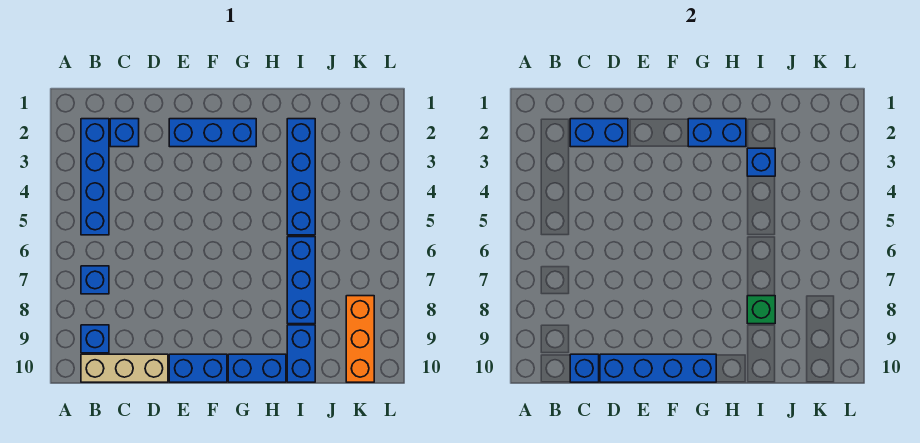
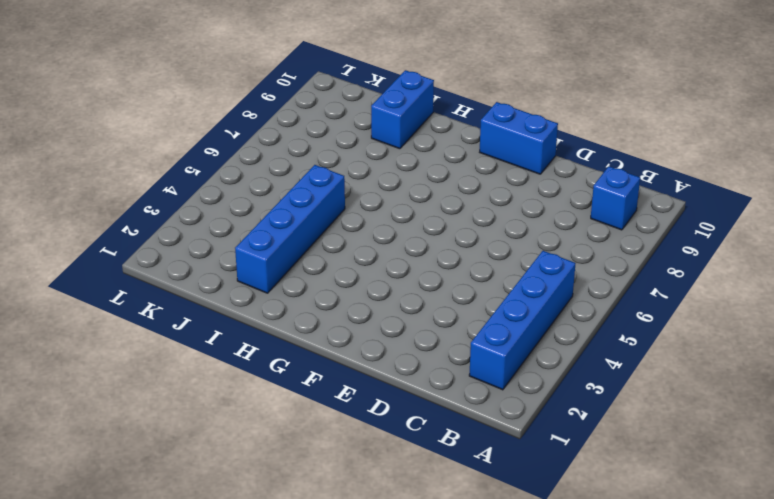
none -> blue brick B7 level 1
none -> tan brick B10:D10 level 1
none -> blue brick C2 level 1

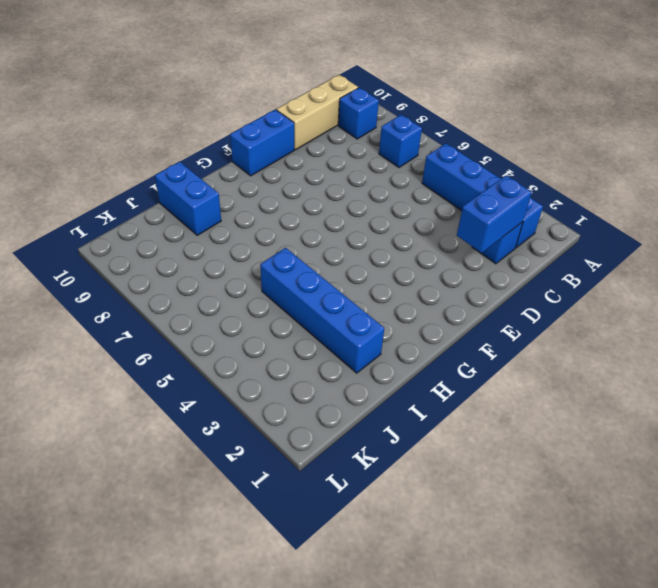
none -> blue brick E2:G2 level 1
none -> blue brick G10:H10 level 1
none -> blue brick I6:I8 level 1

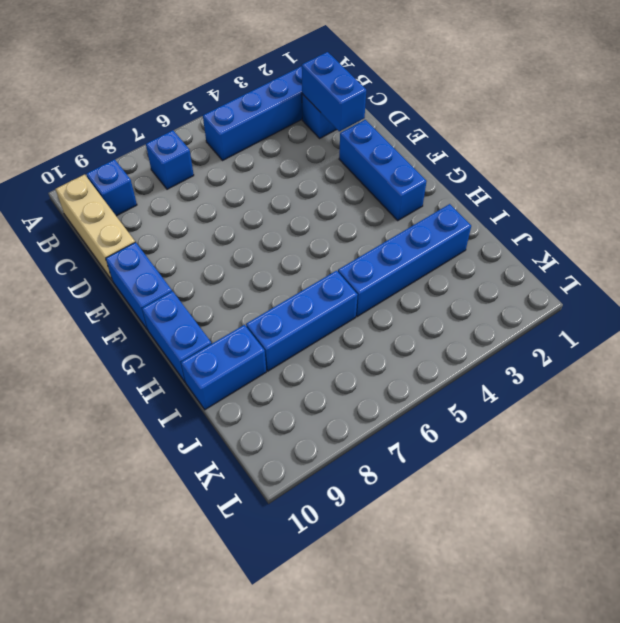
none -> orange brick K8:K10 level 1
none -> blue brick C10 level 2
none -> blue brick D10:G10 level 2

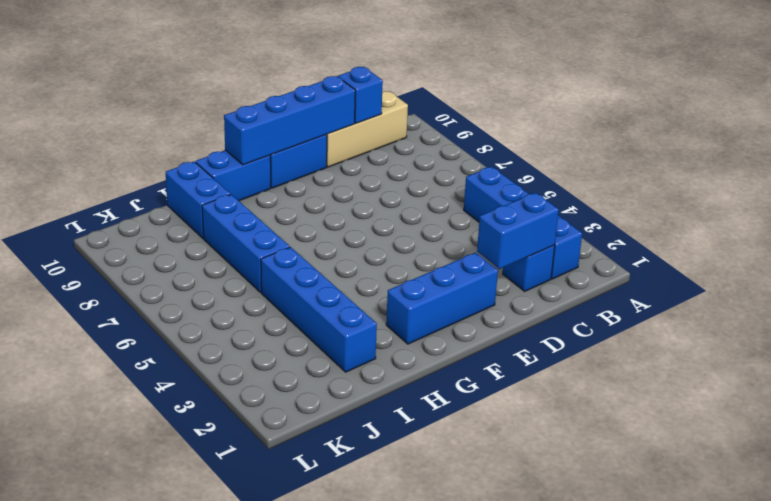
none -> blue brick B7 level 1
none -> blue brick B9 level 1
none -> orange brick K8:K10 level 1

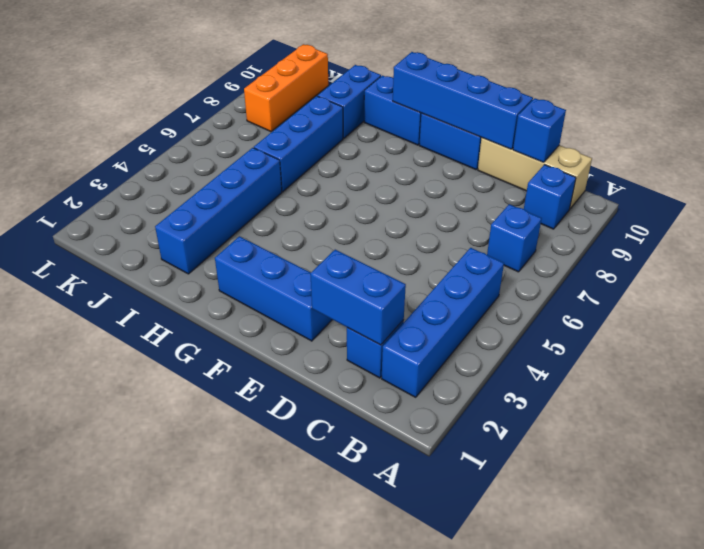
none -> blue brick G2:H2 level 2
none -> blue brick I3 level 2
none -> green brick I8 level 2

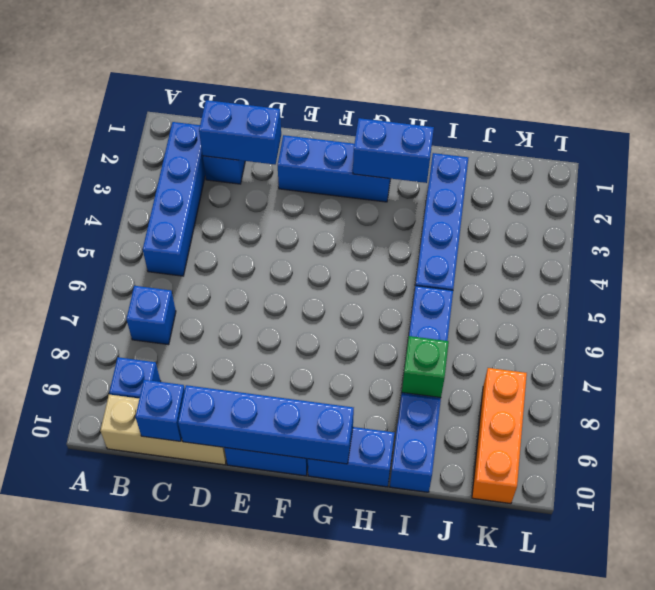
none -> blue brick I3 level 2

